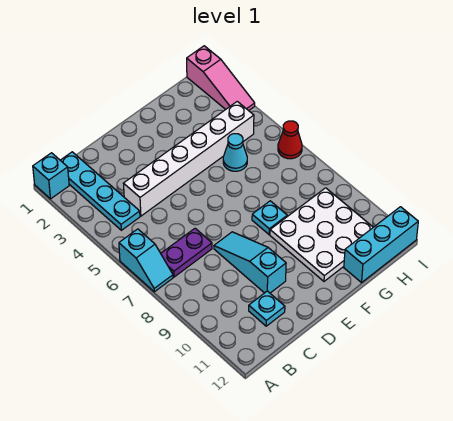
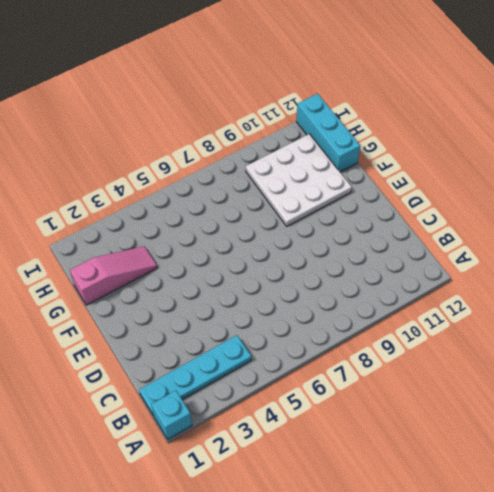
pink slope G1:G3 level 1 top 1 -> pink slope I1:I3 level 1 top 1
none -> cyan slope A6:A7 level 1 top 6
none -> purple plate B7:C7 level 1
none -> white brick C4:H4 level 1

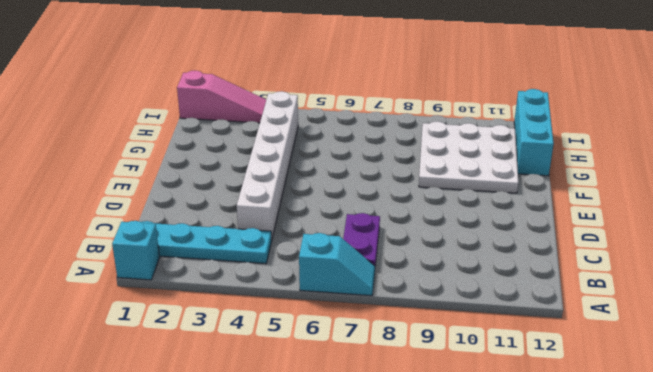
none -> cyan plate C11 level 1
none -> cyan slope D8:D10 level 1 top 10
none -> cyan plate F8 level 1

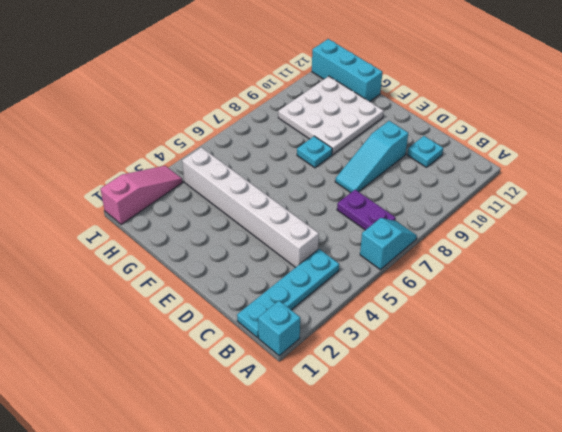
none -> cyan cone G5 level 1
none -> red cone I6 level 1

